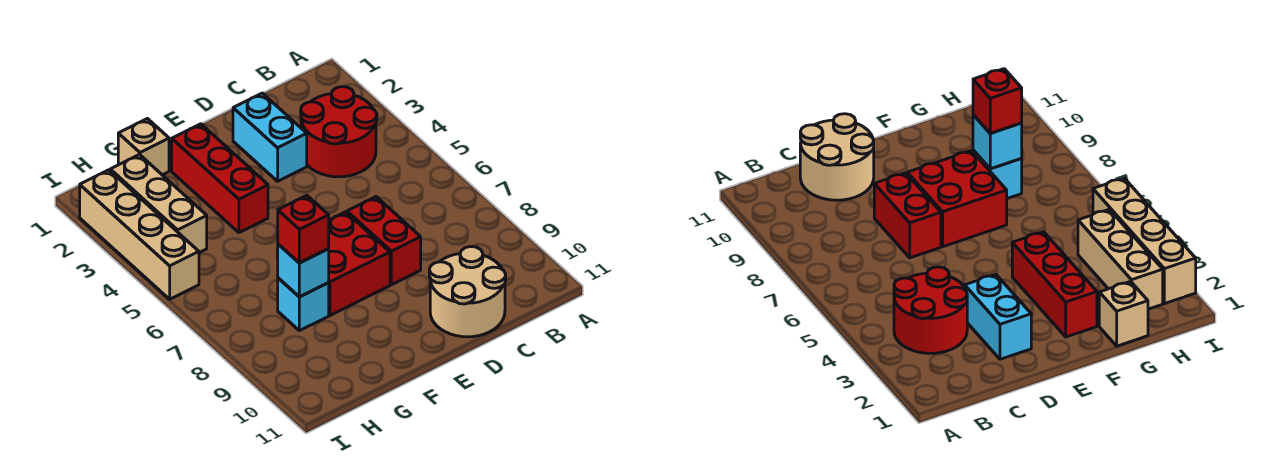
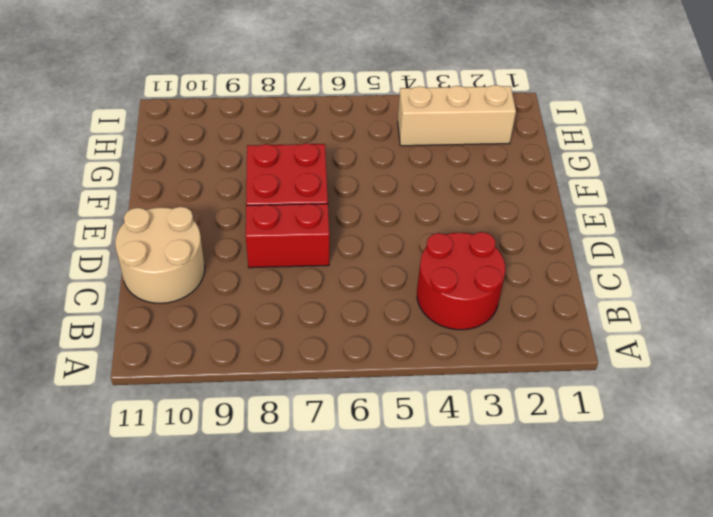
none -> cyan brick D2:D3 level 1
none -> red brick F2:F4 level 1
none -> tan brick G1 level 1

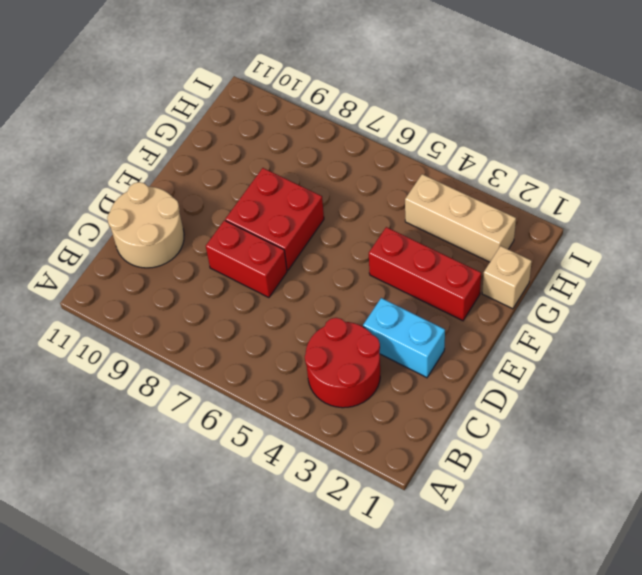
none -> cyan brick G8 level 1
none -> tan brick I2:I5 level 1
none -> cyan brick G8 level 2

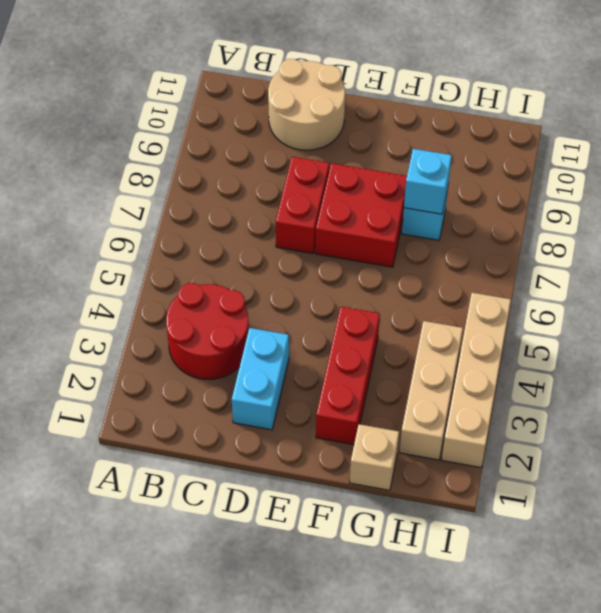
none -> red brick G8 level 3

